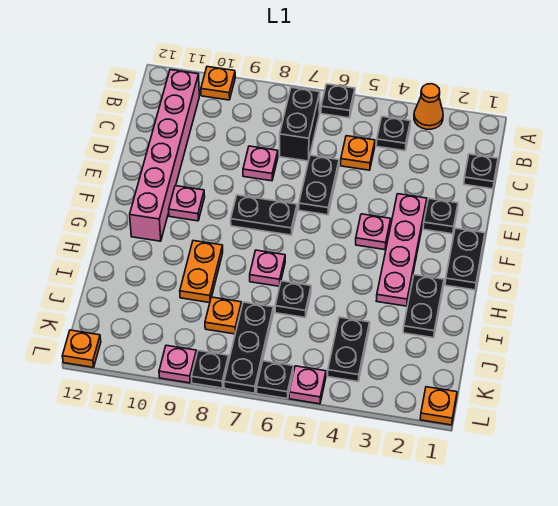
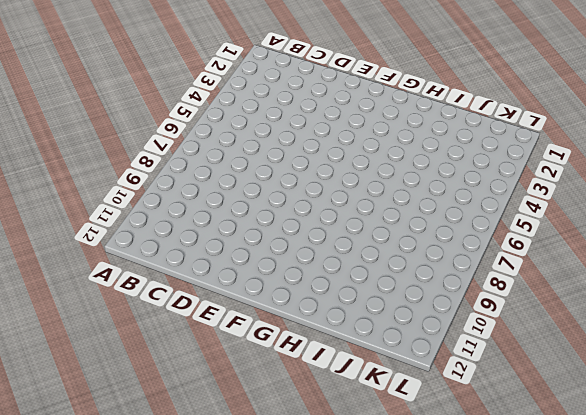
none -> orange cone A3 level 1
none -> black plate A6 level 1
none -> orange plate A10 level 1

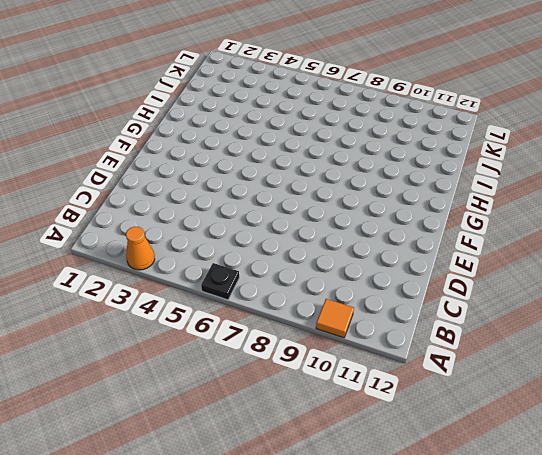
orange tile A10 level 1 -> orange plate A10 level 1
none -> black plate B4 level 1
none -> black brick B7:C7 level 1
none -> pink brick B11:G11 level 1

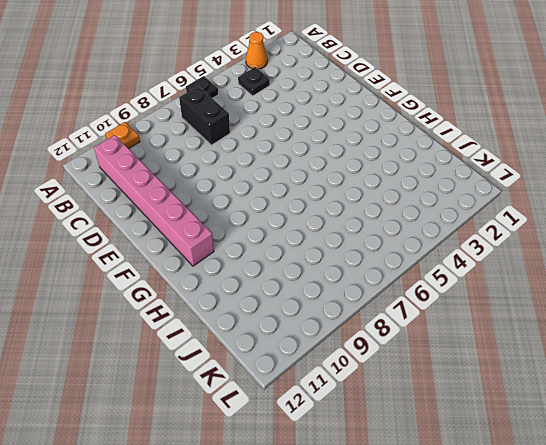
none -> black plate C1 level 1
none -> orange plate C5 level 1
none -> black plate D6:E6 level 1

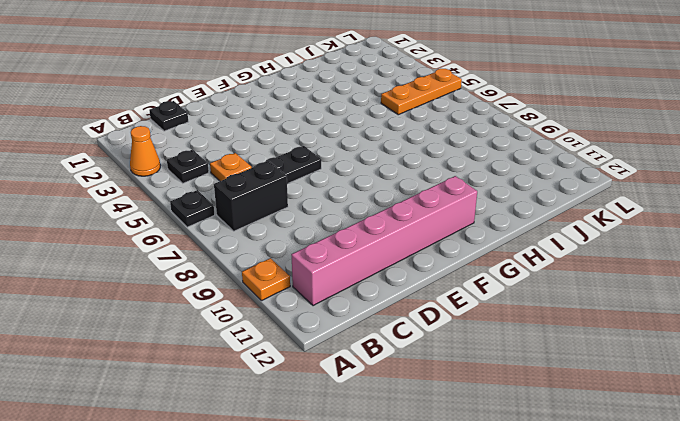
orange plate J5:L5 level 1 -> pink plate L5 level 1
none -> pink plate D8 level 1
none -> black plate E2 level 1
none -> pink plate E3:H3 level 1

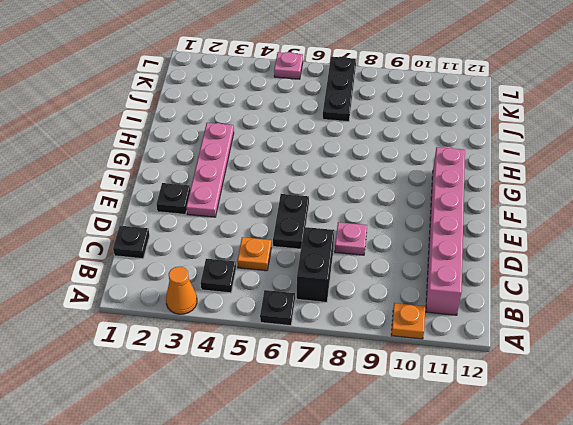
none -> black plate F1:G1 level 1
none -> pink plate F4 level 1
none -> black plate F7:F8 level 1

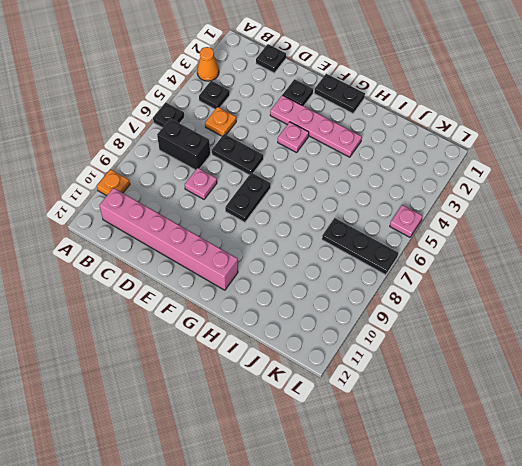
none -> pink plate F10 level 1
none -> black plate H2:I2 level 1
none -> pink plate H7 level 1

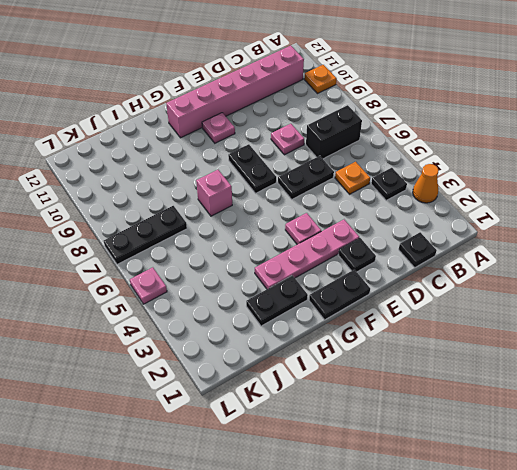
pink brick H7 level 1 -> pink plate H7 level 1
none -> black plate A6 level 1
none -> orange plate H9:I9 level 1
none -> black plate I6 level 1

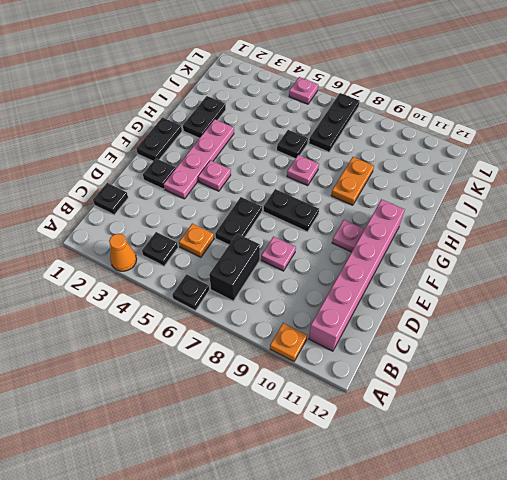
none -> black plate J4:K4 level 1
none -> orange plate J8 level 1
none -> orange plate L1 level 1

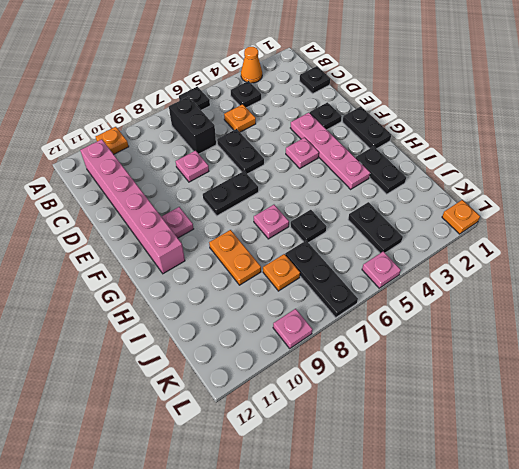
none -> black plate L6 level 1
none -> black plate L8 level 1
none -> orange plate L12 level 1

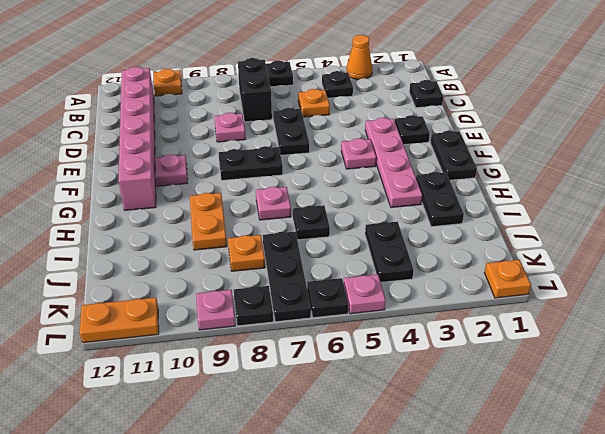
orange plate L11:L12 level 1 -> orange plate L12 level 1

